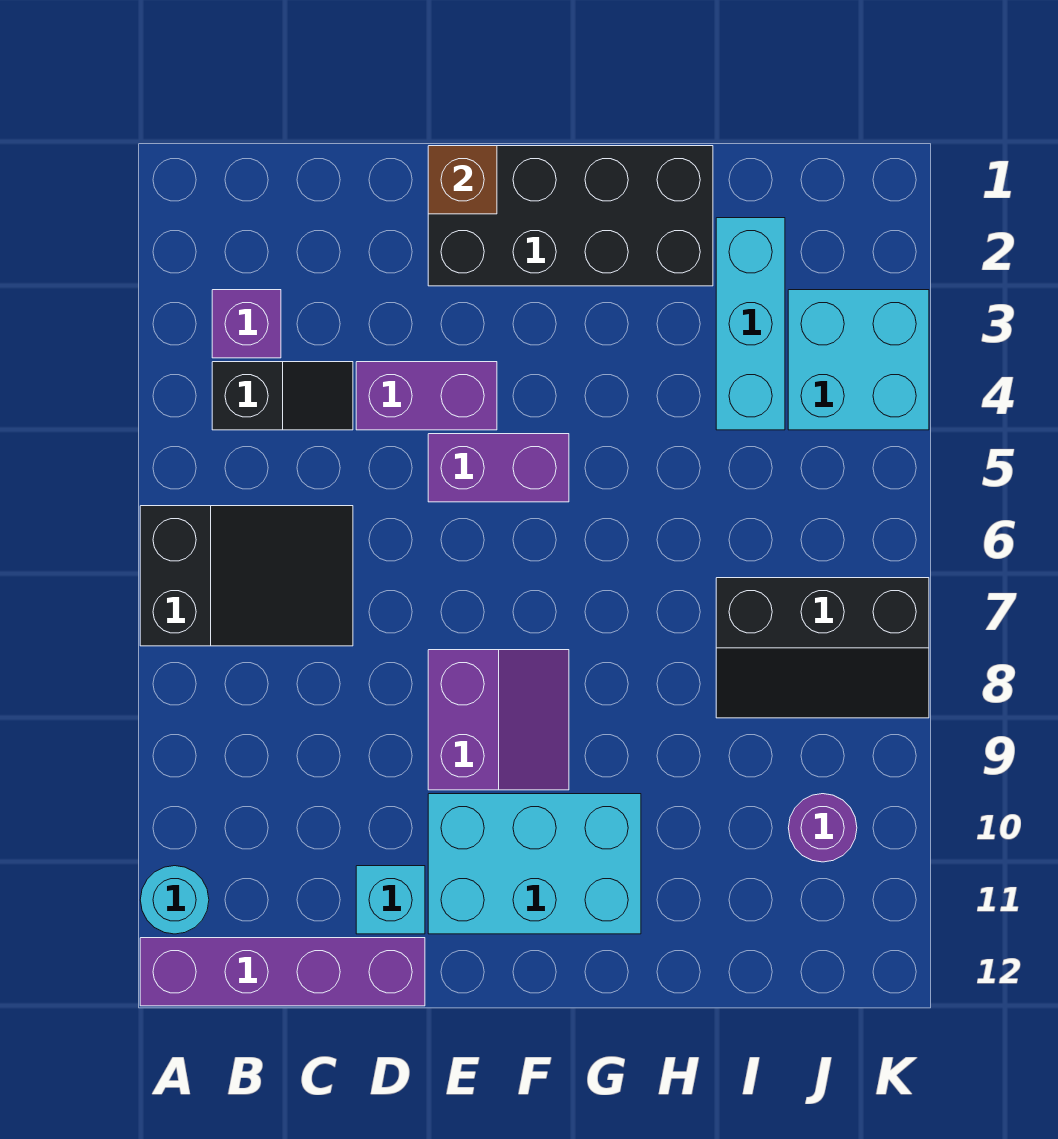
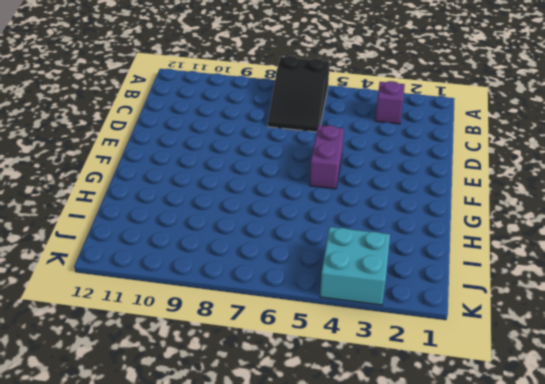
none -> cyan round brick A11 level 1
none -> purple brick A12:D12 level 1
none -> black slope B4:C4 level 1 top B

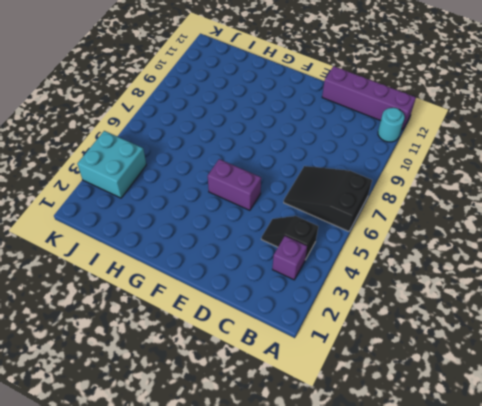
none -> purple brick D4:E4 level 1
none -> cyan brick D11 level 1
none -> black brick E1:H2 level 1

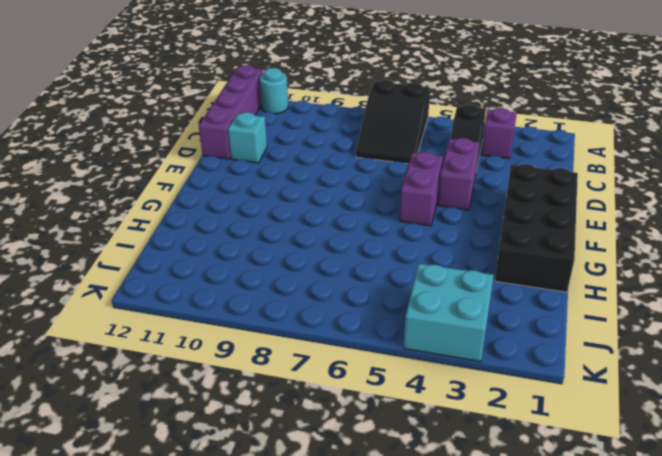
none -> purple slope E8:F9 level 1 top E
none -> cyan brick E10:G11 level 1
none -> cyan brick I2:I4 level 1

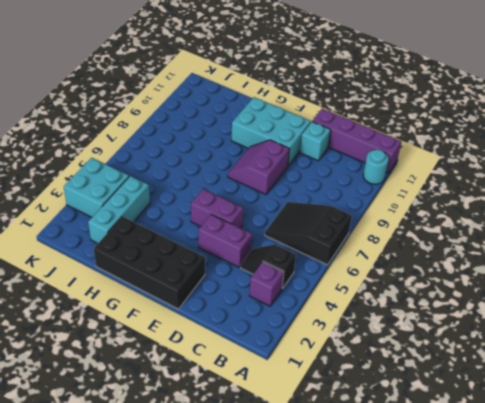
none -> black slope I7:K8 level 1 top 7
none -> purple round brick J10 level 1
none -> brown brick E1 level 2

